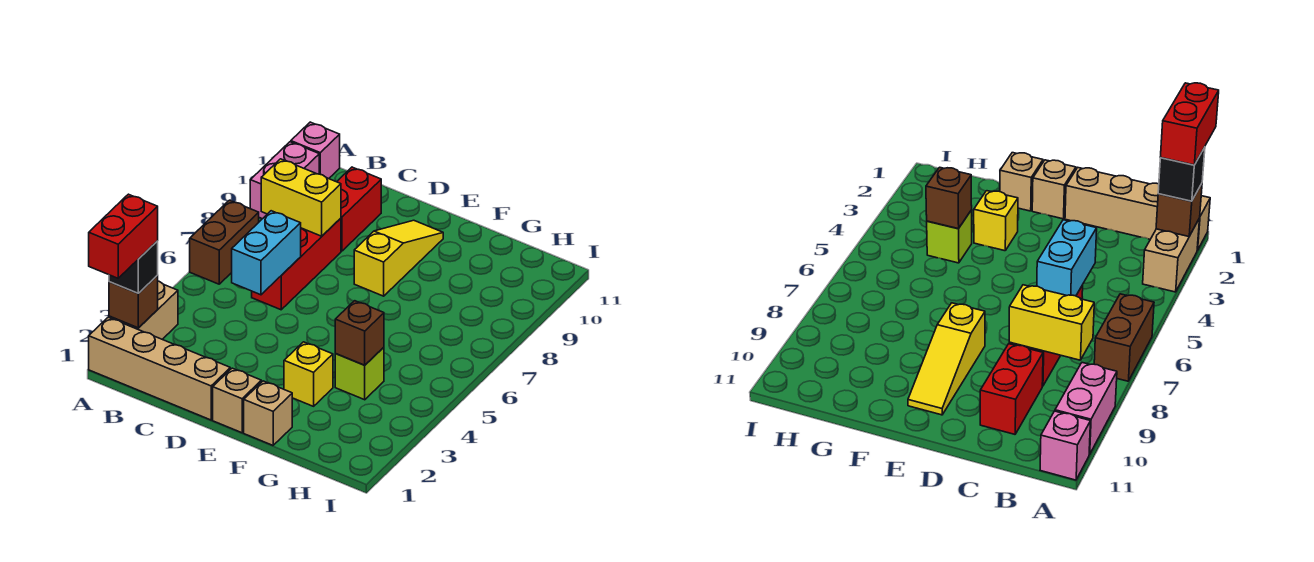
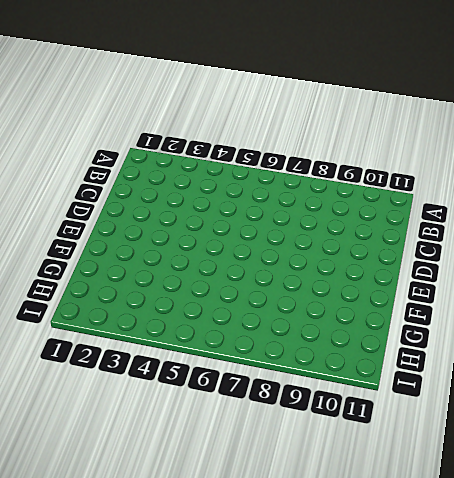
none -> tan brick A1:D1 level 1
none -> tan brick A2:A3 level 1
none -> brown brick A6:A7 level 1

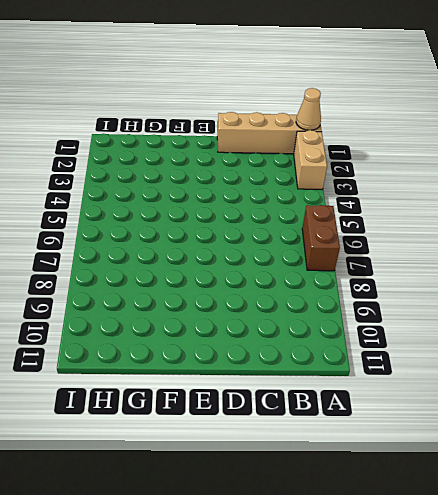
tan cone A1 level 2 -> none
none -> pink brick A9:A10 level 1
none -> pink brick A11 level 1
none -> red brick C6:C8 level 1

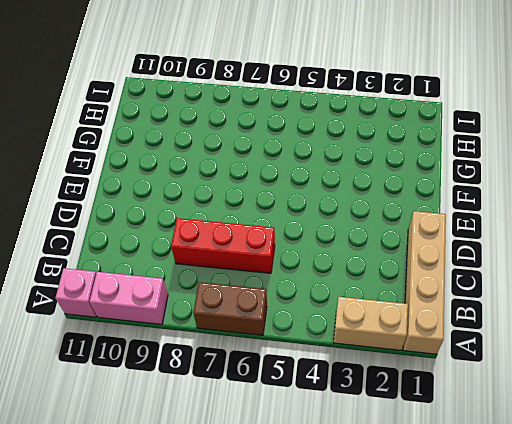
none -> red brick C9:C10 level 1
none -> tan brick E1 level 1
none -> yellow slope E8:E10 level 1 top 8

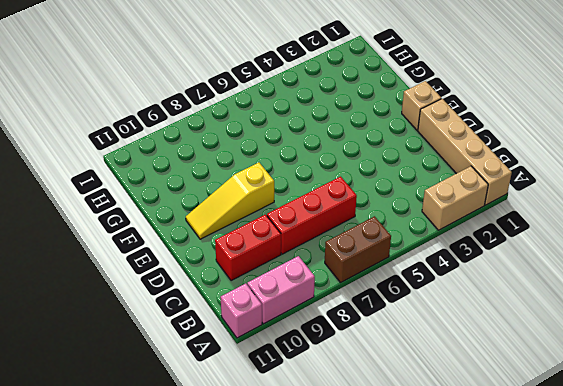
none -> tan brick F1 level 1
none -> yellow brick F3 level 1
none -> lime brick G4 level 1

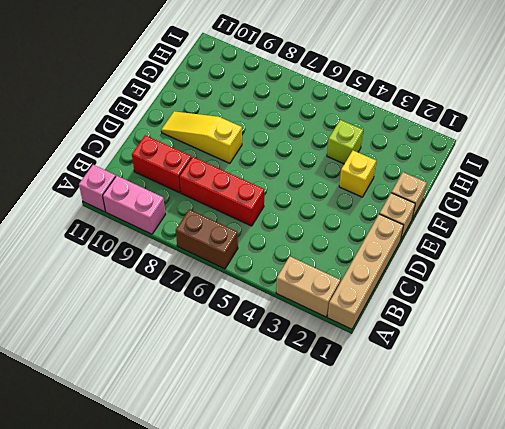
none -> brown brick A2 level 2
none -> yellow brick B8:C8 level 2
none -> cyan brick C5:C6 level 2

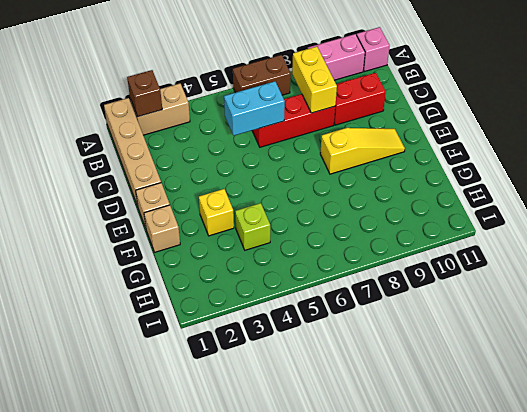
none -> brown brick G4 level 2
none -> black brick A2 level 3
none -> red brick A1:A2 level 4

